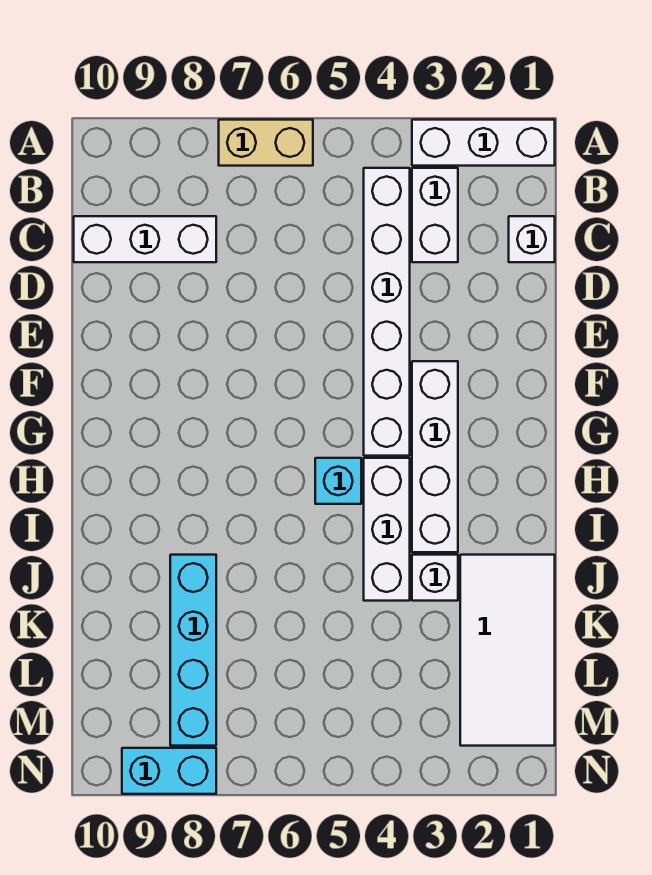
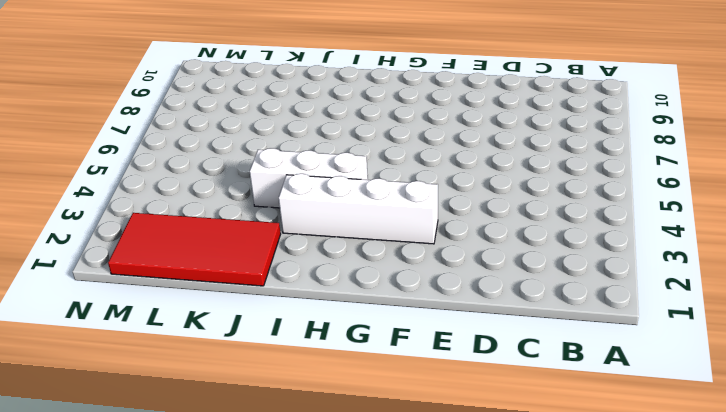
red tile J1:M2 level 1 -> white tile J1:M2 level 1
none -> white brick A1:A3 level 1
none -> tan brick A6:A7 level 1
none -> white brick B3:C3 level 1

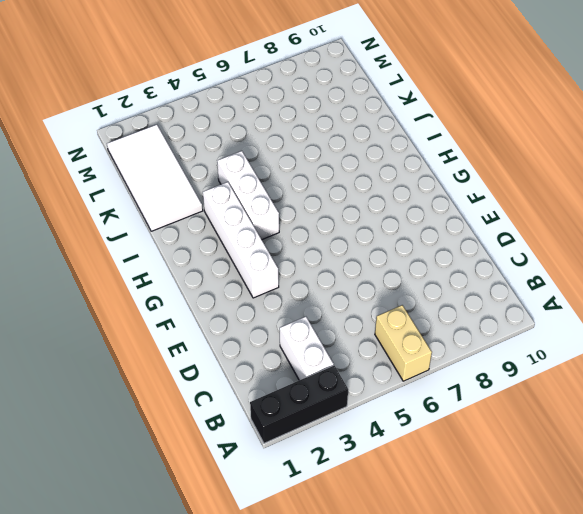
black brick A1:A3 level 1 -> white brick A1:A3 level 1
tan brick A6:B6 level 1 -> tan brick A6:A7 level 1
none -> white brick B4:G4 level 1
none -> white brick C1 level 1
none -> white brick C8:C10 level 1

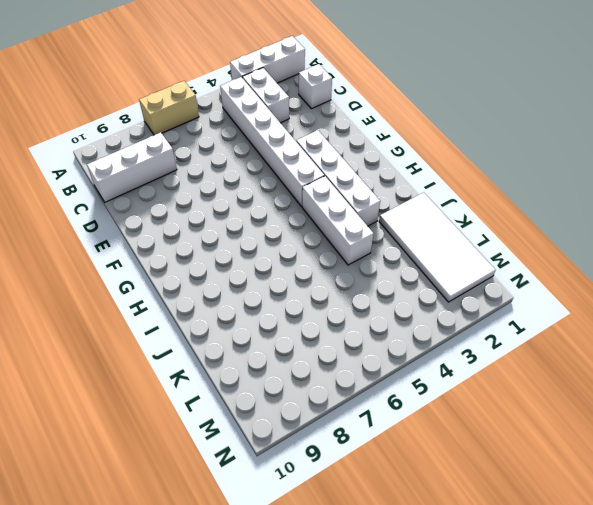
none -> cyan brick H5 level 1
none -> white brick J3 level 1
none -> cyan brick J8:M8 level 1

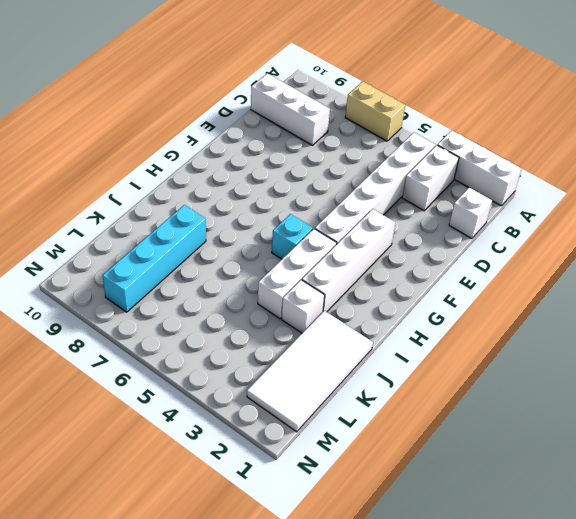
none -> cyan brick N8:N9 level 1

